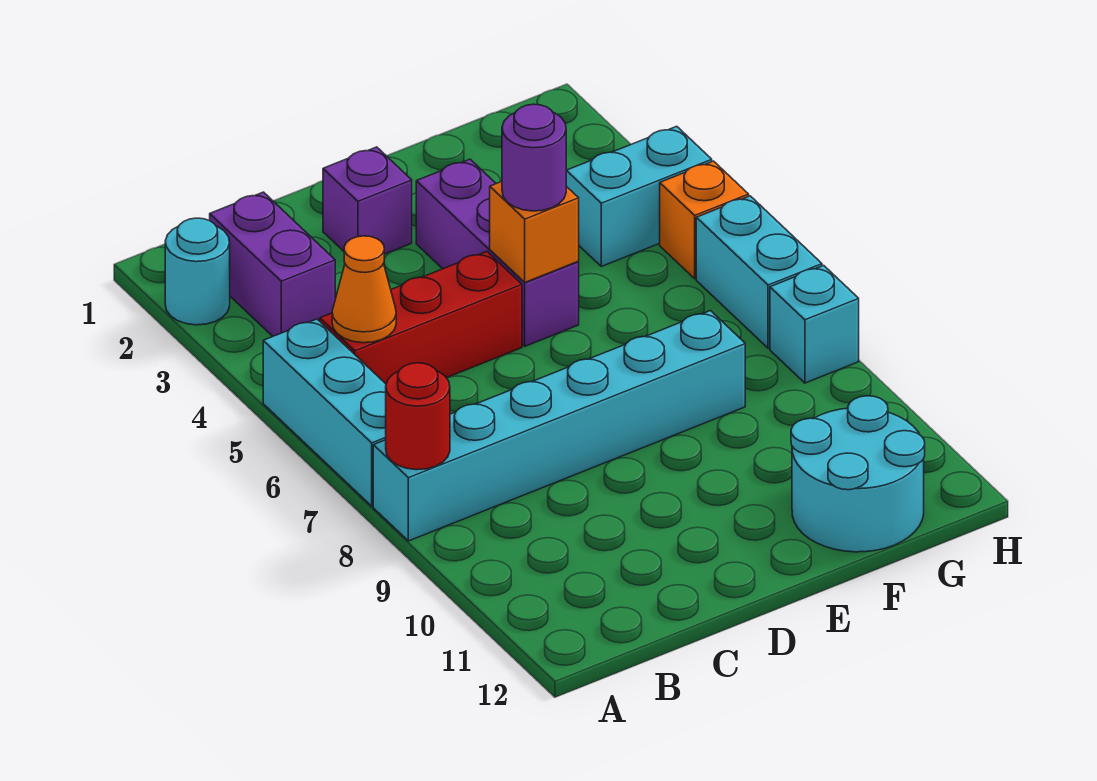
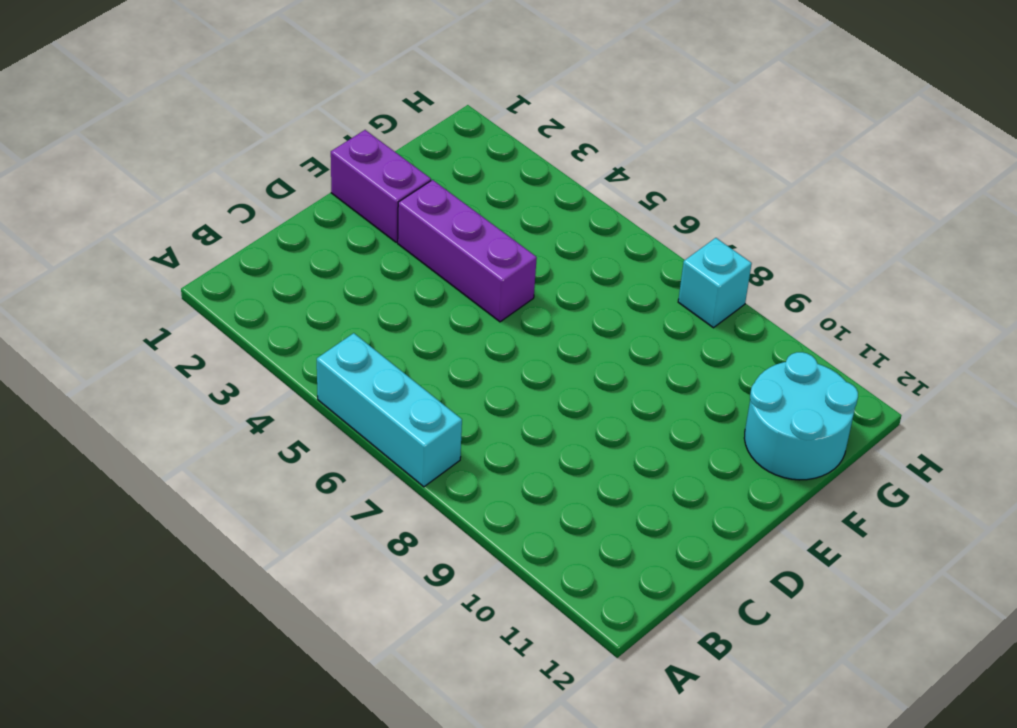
purple brick E1:E2 level 1 -> purple brick B2:B3 level 1
none -> cyan round brick A2 level 1
none -> cyan brick A8:F8 level 1
none -> red brick B5:D5 level 1

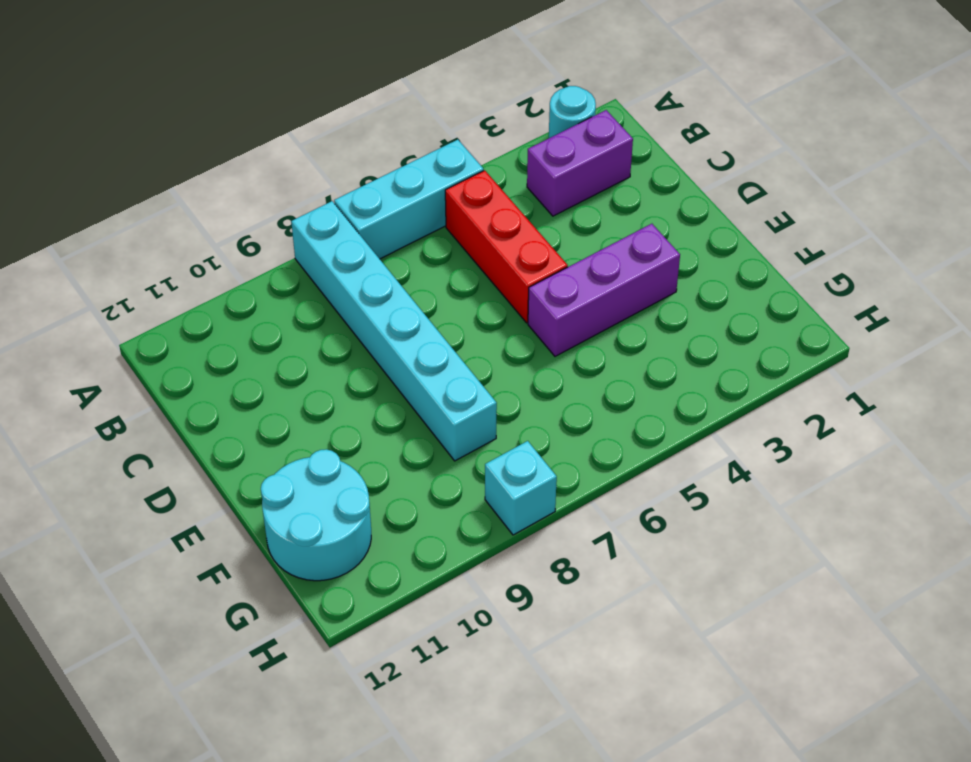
none -> purple brick D2 level 1
none -> cyan brick G4:H4 level 1
none -> orange brick H5 level 1

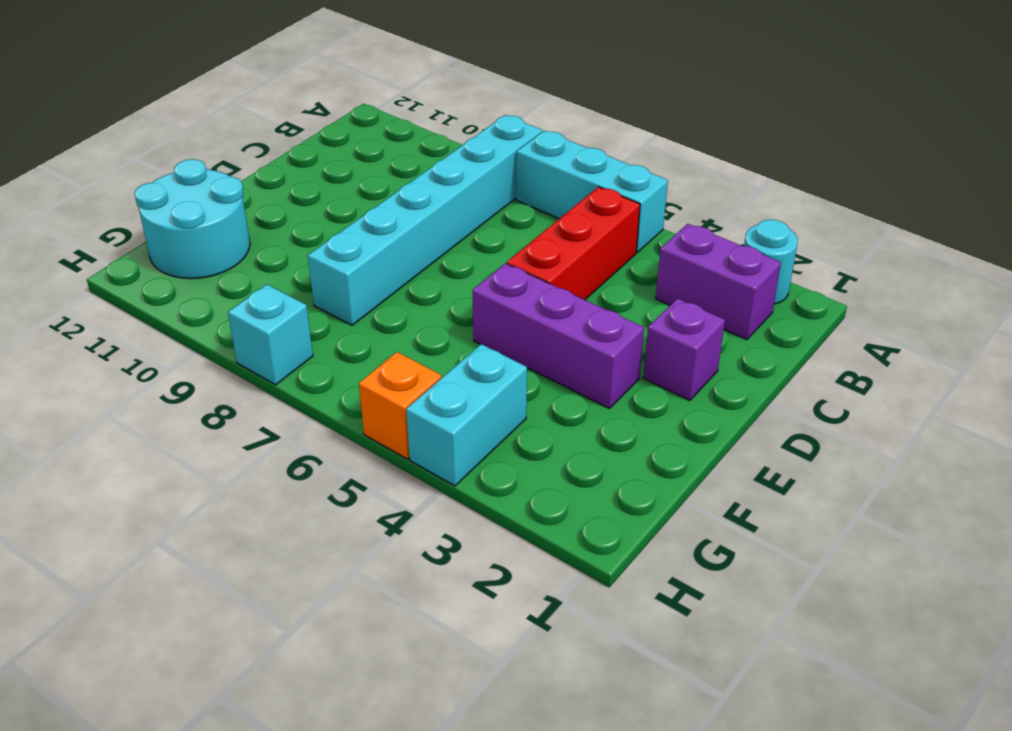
none -> cyan brick H6:H7 level 1
none -> red round brick A8 level 2
none -> orange cone B5 level 2

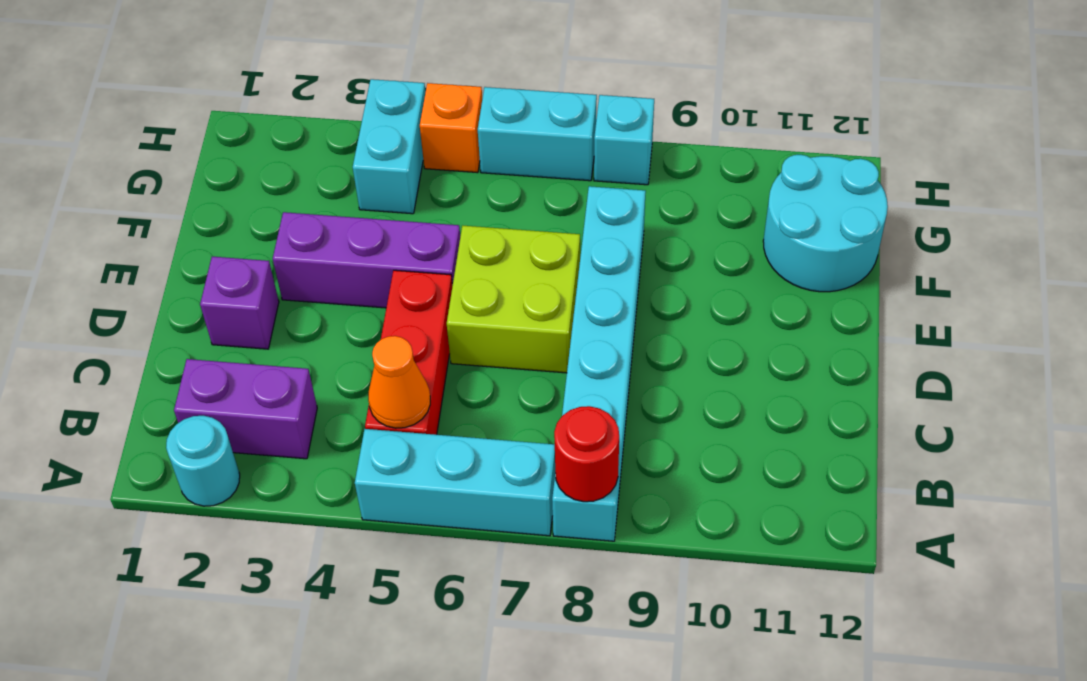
lime brick D6:E7 level 1 -> none
none -> orange brick E5 level 2
none -> purple round brick E5 level 3

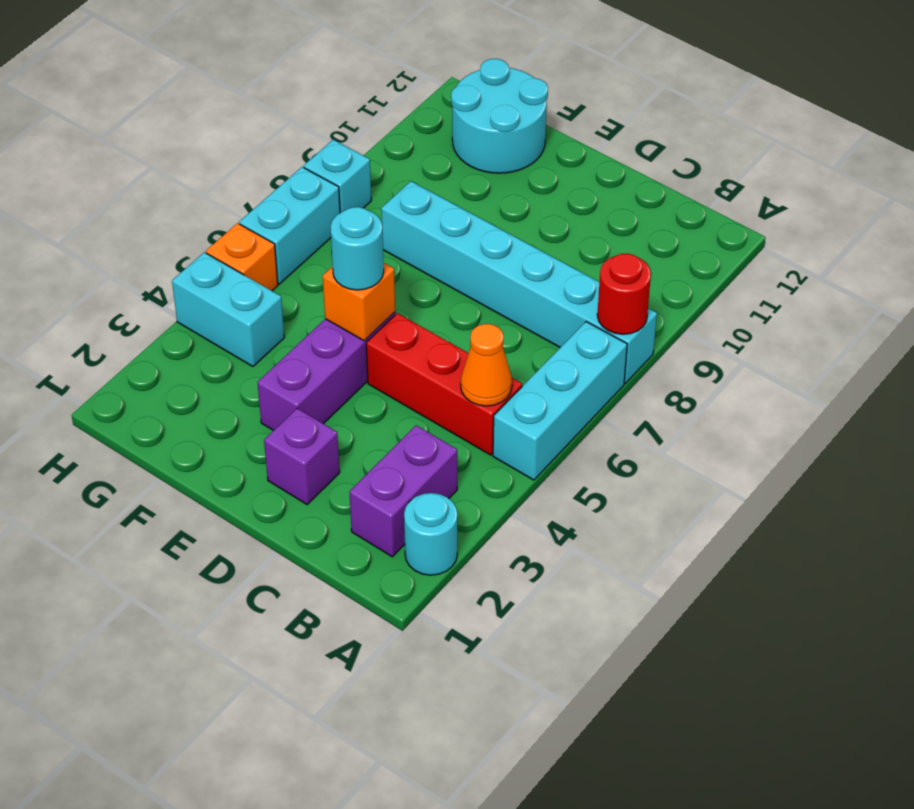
cyan round brick E5 level 3 -> purple round brick E5 level 3

